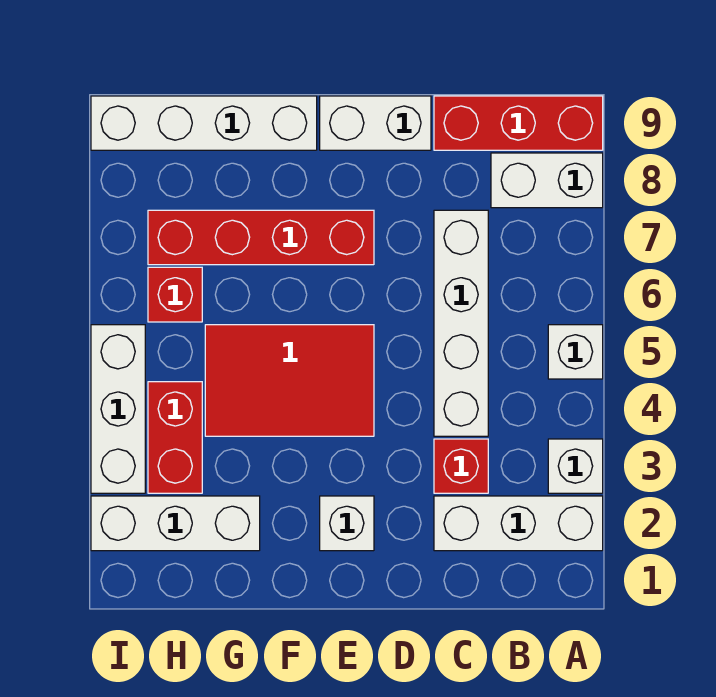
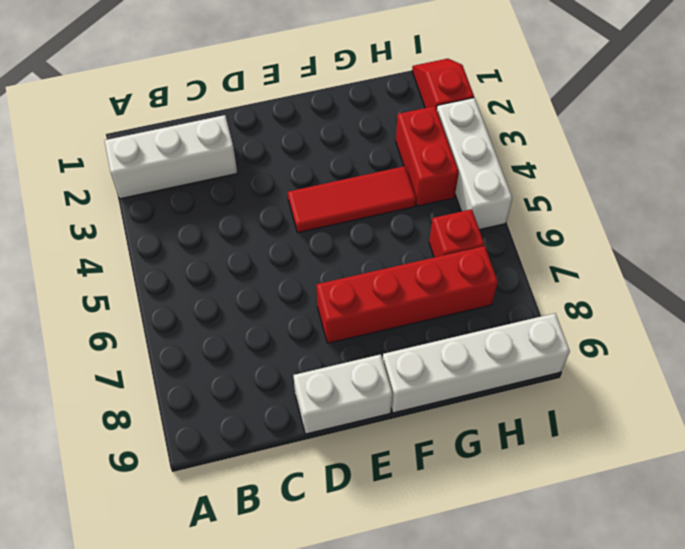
red tile E4:G4 level 1 -> red tile E4:G5 level 1
red slope I1:I2 level 1 top 2 -> white brick G2:I2 level 1
none -> white brick A3 level 1
none -> white brick A5 level 1
none -> white brick A8:B8 level 1

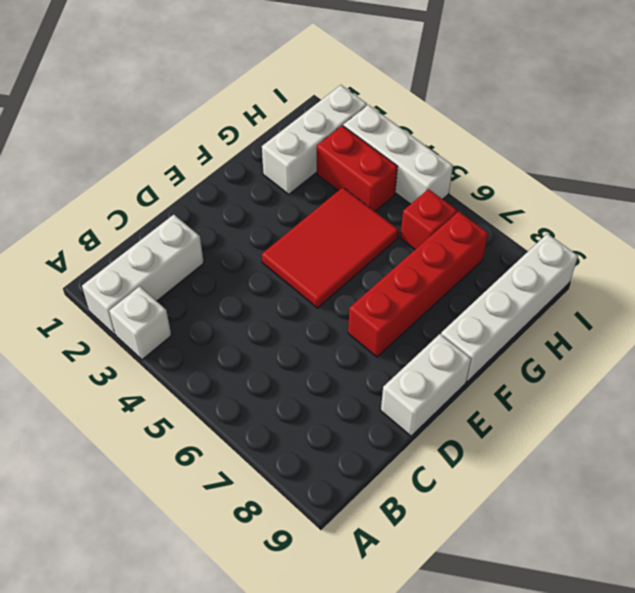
none -> white brick A5 level 1
none -> white brick A8:B8 level 1
none -> red brick A9:C9 level 1

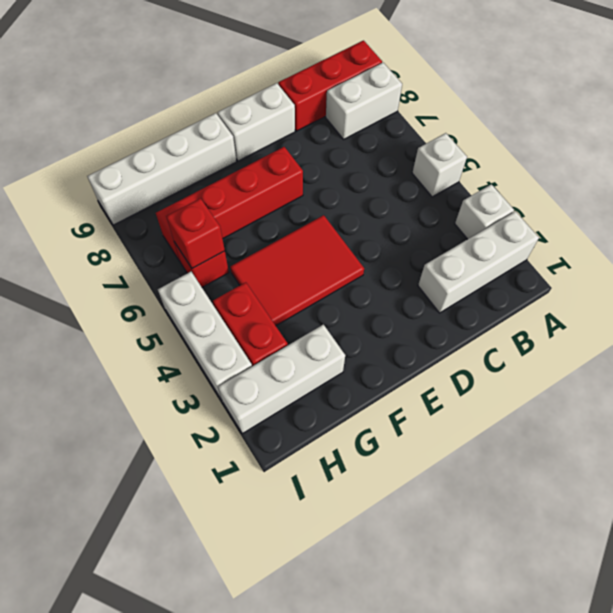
red brick H6 level 2 -> red brick C3 level 1
none -> white brick C4:C7 level 1
none -> white brick E2 level 1

